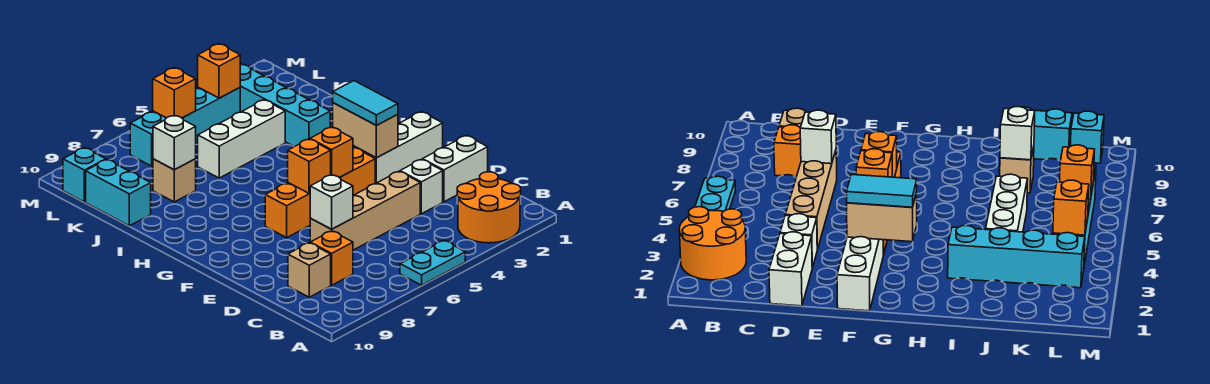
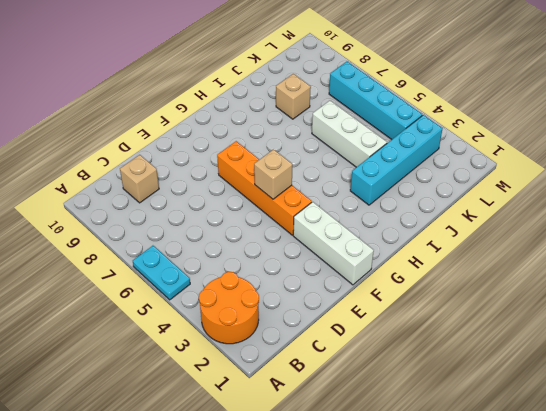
tan brick F5 level 2 -> orange brick F5 level 2
none -> orange brick C8 level 1
none -> white brick D1:D2 level 1
none -> white brick D3 level 1

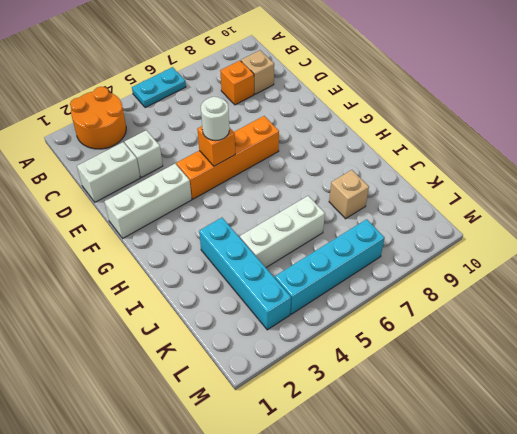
white round brick F5 level 3 -> none
none -> tan brick D4:D7 level 1
none -> cyan brick J10:K10 level 1
none -> cyan brick L10 level 1

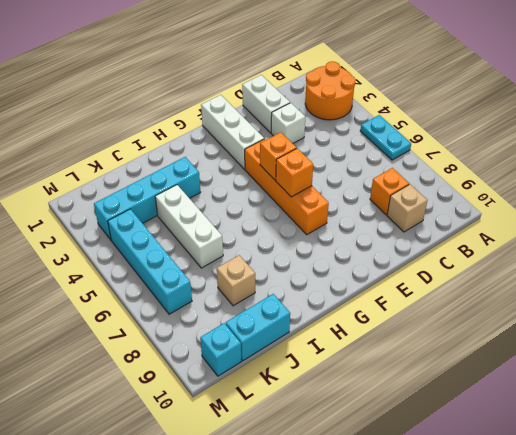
none -> tan brick D4:D7 level 1
none -> white brick D7 level 2
none -> tan brick F3:G3 level 2

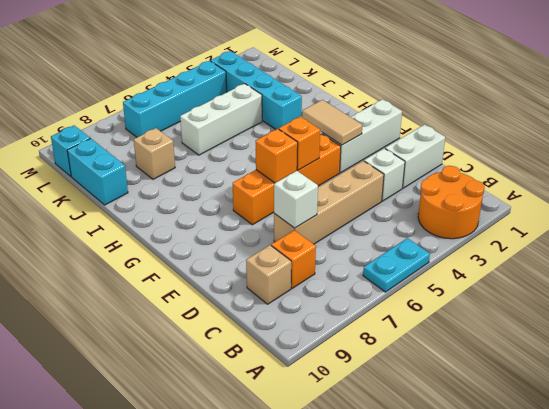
tan tile F3:G3 level 2 -> tan brick F3:G3 level 2
none -> white brick J8 level 2
none -> orange brick L4 level 2
none -> orange brick L6 level 2

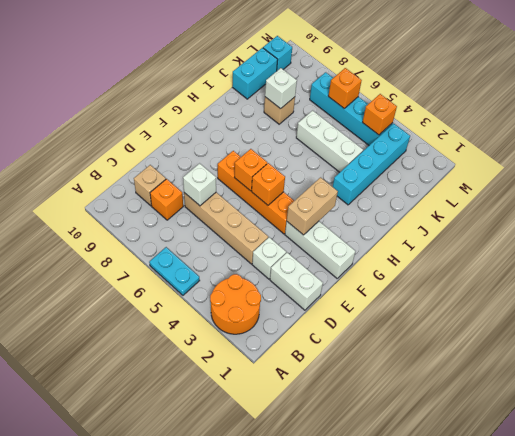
none -> cyan tile F3:G3 level 3

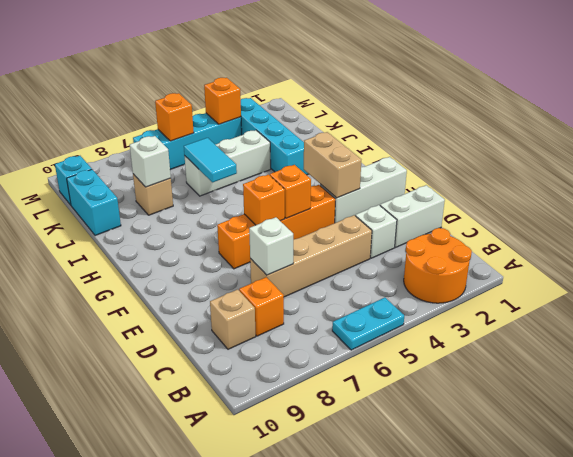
cyan tile I6:J6 level 2 -> cyan tile F3:G3 level 3

